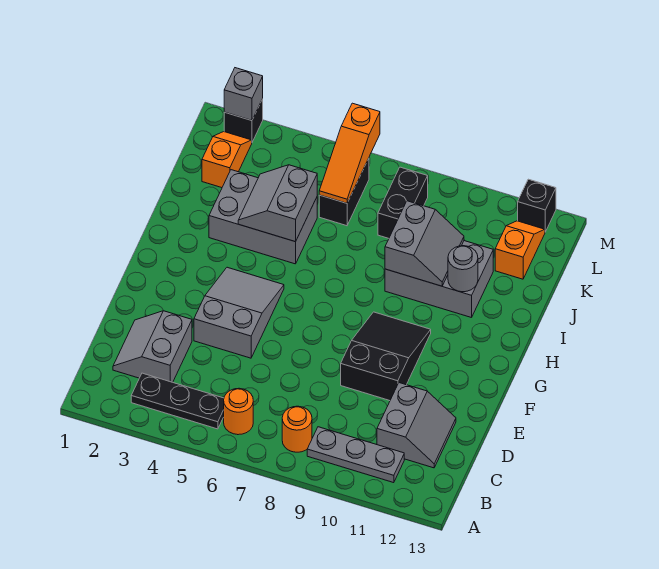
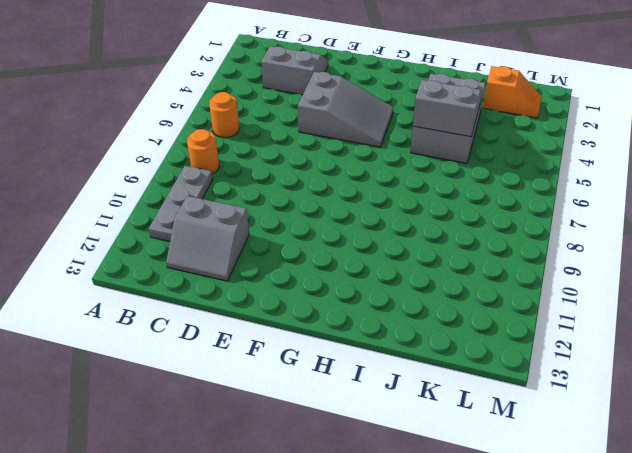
none -> black plate B3:B5 level 1
none -> black slope E9:G10 level 1 top E
none -> grey brick I9:J11 level 1

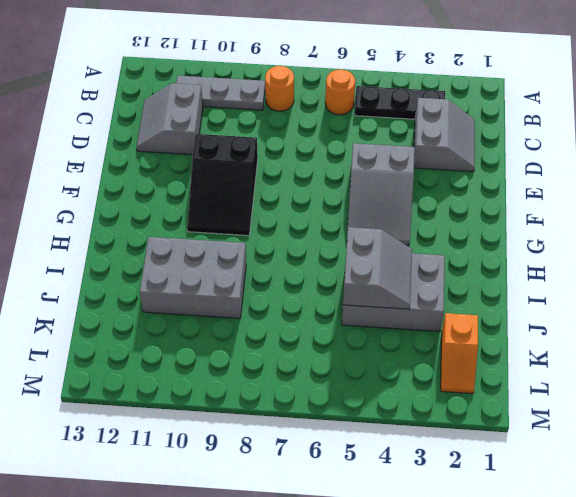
none -> black brick K6:L6 level 1
none -> black brick K8:L8 level 1
none -> orange slope K12:L12 level 1 top K

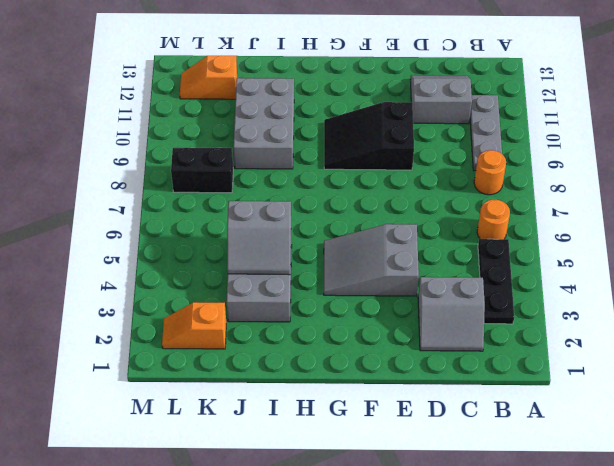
none -> black brick K6:L6 level 1
none -> black brick M2 level 1
none -> black brick M12 level 1

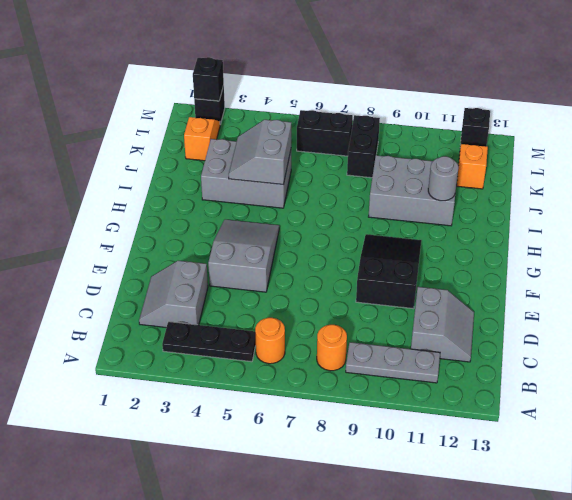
black brick L6:L7 level 1 -> black brick K6:L6 level 1
black brick M2 level 2 -> grey brick M2 level 2
none -> grey slope I9:J10 level 2 top 9
none -> orange slope K6:M6 level 2 top M

